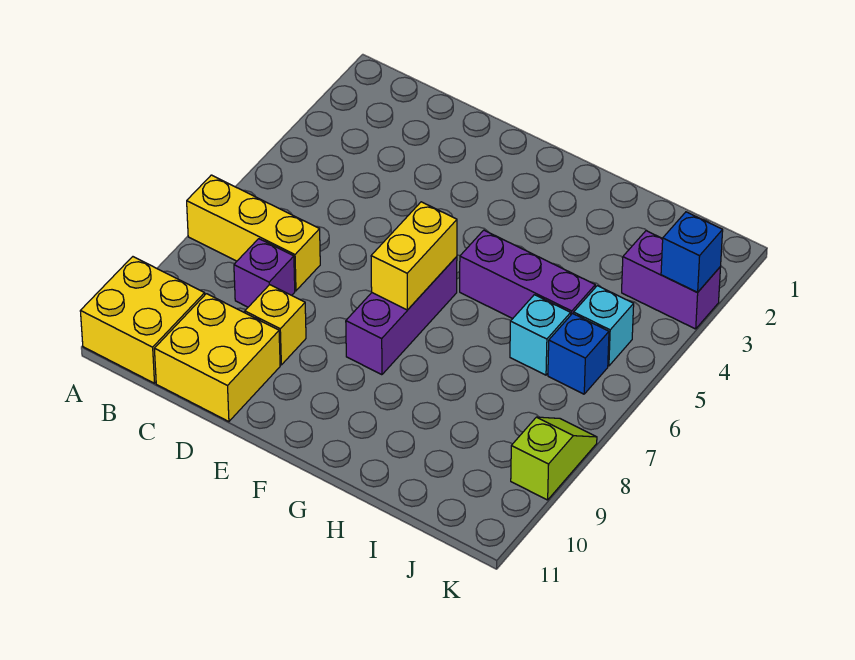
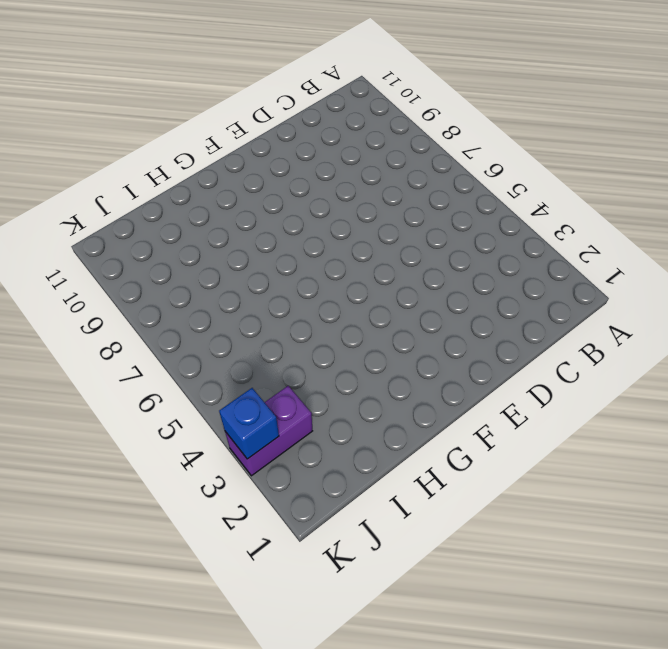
none -> yellow brick A7:C7 level 1
none -> yellow brick A10:B11 level 1
none -> purple brick C8 level 1

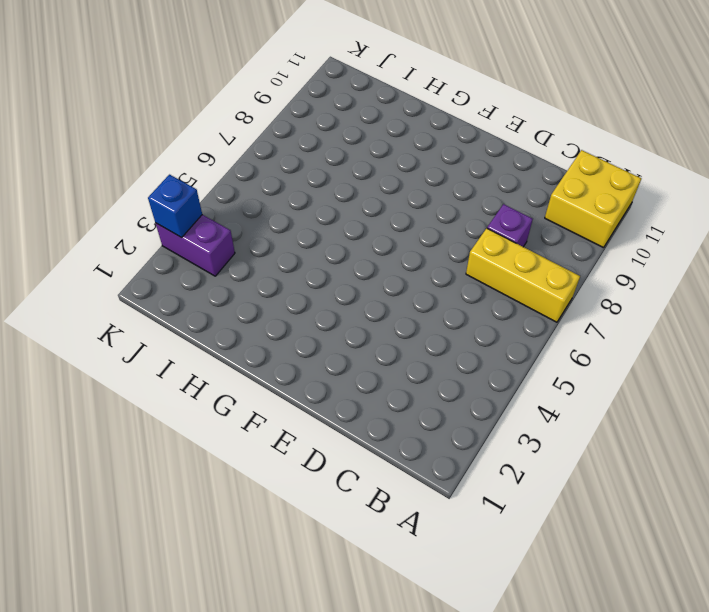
none -> yellow brick C10:D11 level 1
none -> yellow brick D9 level 1
none -> purple brick F6:F8 level 1

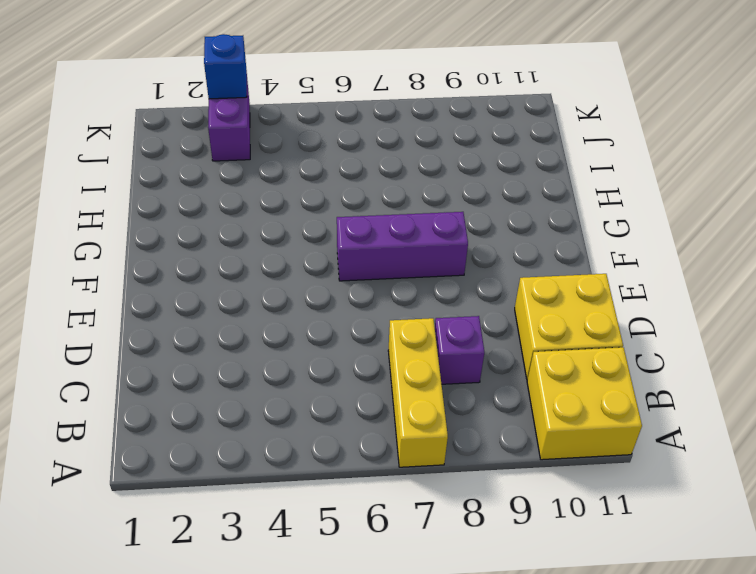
none -> yellow brick D9 level 1
none -> purple brick G5:I5 level 1
none -> cyan brick I6 level 1

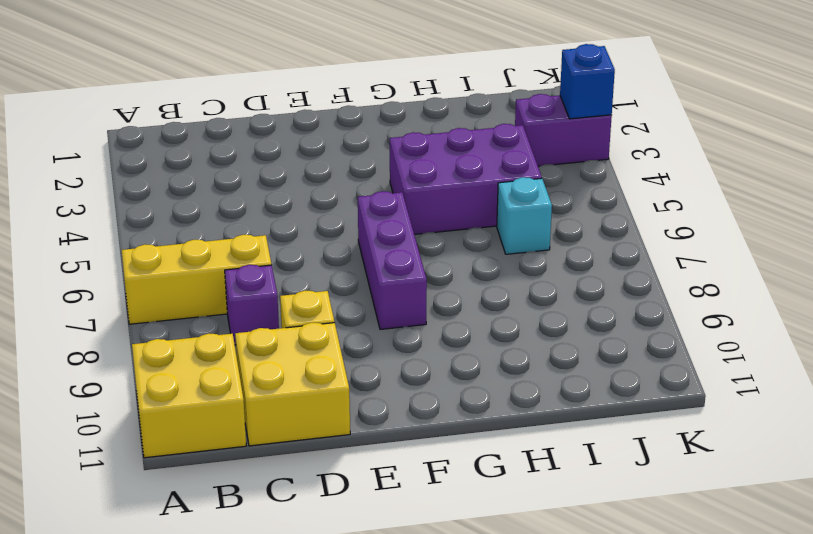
purple brick G4:I5 level 1 -> purple brick G5:I5 level 1
none -> cyan brick J5 level 1
none -> blue brick J6 level 1
none -> lime slope K8:K9 level 1 top 9

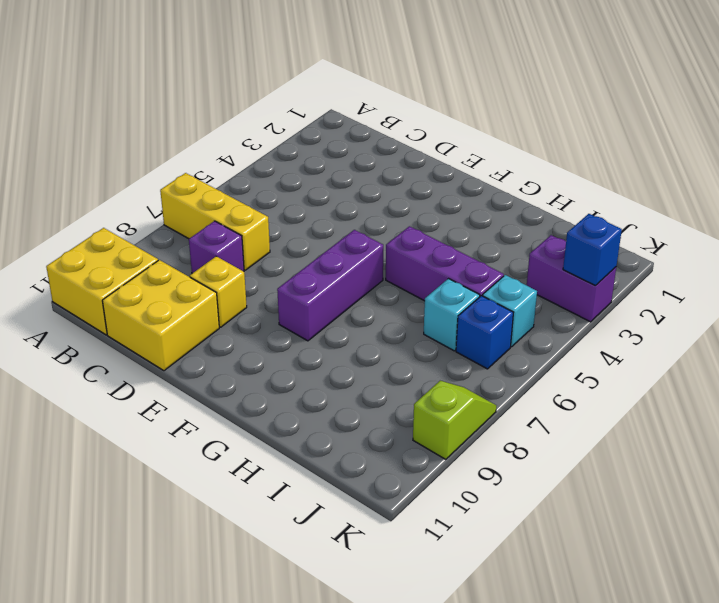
none -> yellow brick F6:F7 level 2

